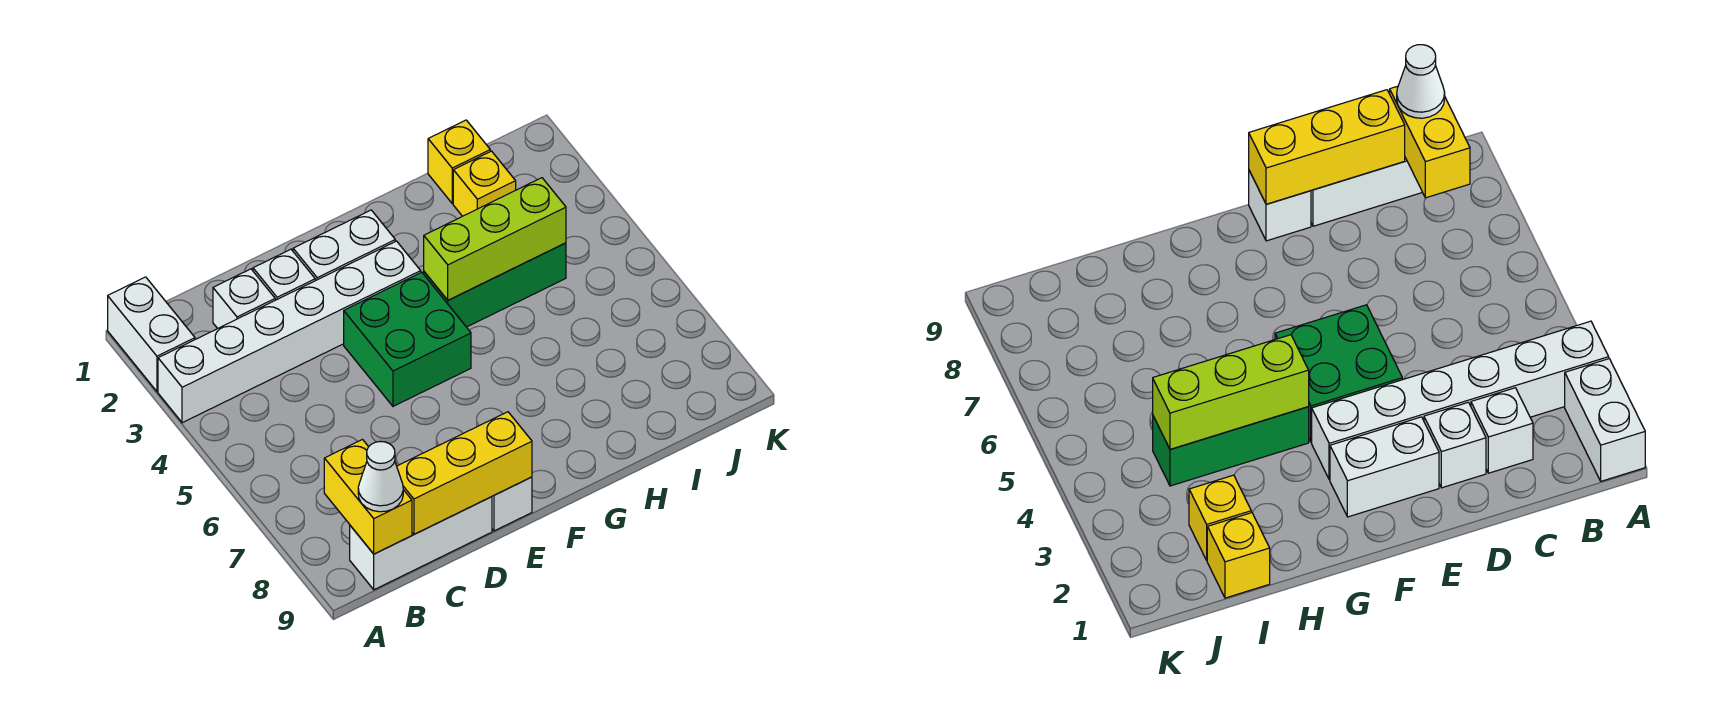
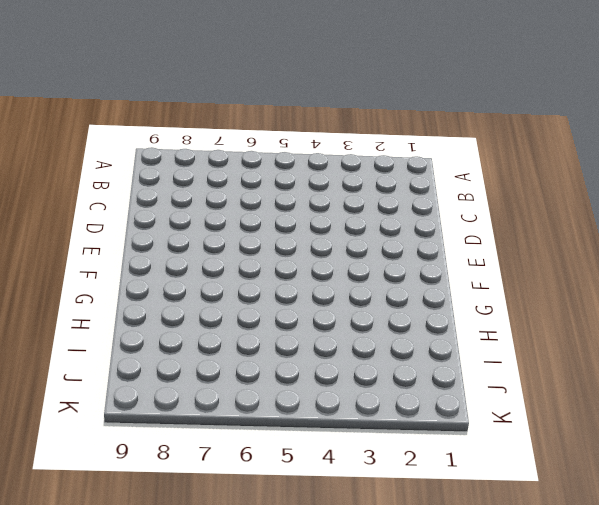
none -> white brick A1:A2 level 1
none -> white brick A3:F3 level 1
none -> white brick B9:D9 level 1

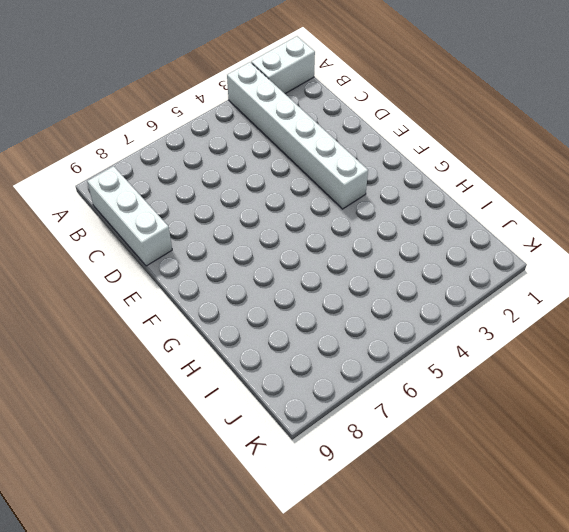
none -> white brick C2 level 1
none -> white brick D2 level 1
none -> white brick E2:F2 level 1

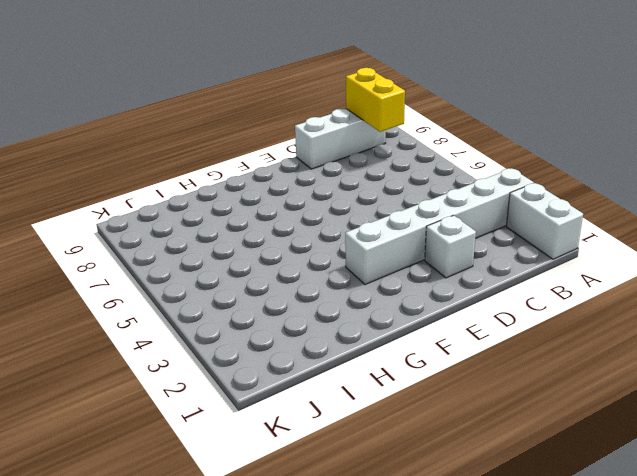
none -> white brick C2 level 1
none -> white brick E2:F2 level 1
none -> green brick E4:F5 level 1

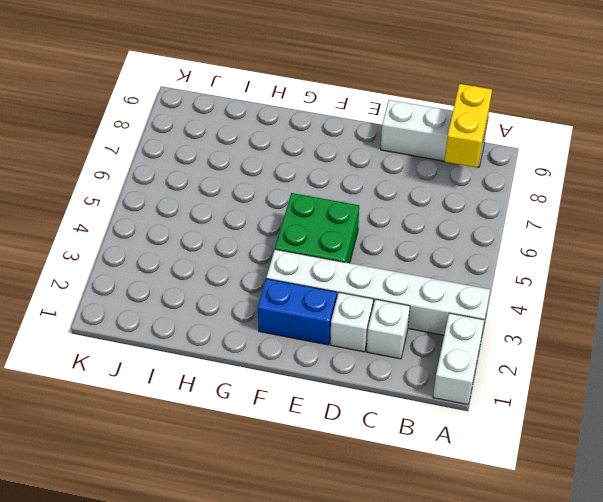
blue brick E2:F2 level 1 -> white brick E2:F2 level 1
none -> white brick E9 level 1
none -> green brick G4:I4 level 1
none -> yellow brick I1 level 1

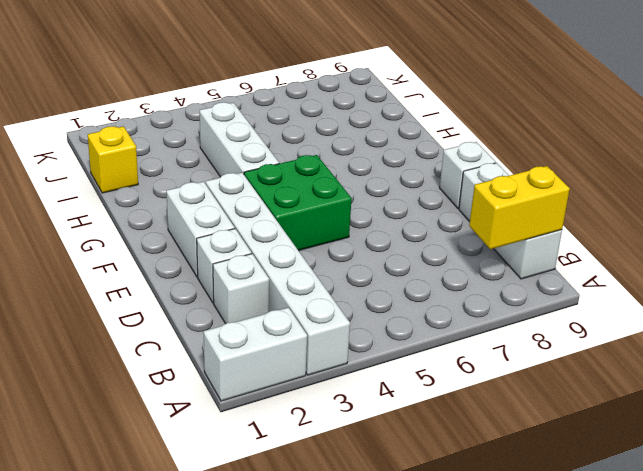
white brick G4:I4 level 1 -> green brick G4:I4 level 1
none -> yellow brick I2 level 1
none -> yellow brick C9:E9 level 2
none -> lime brick G4:I4 level 2

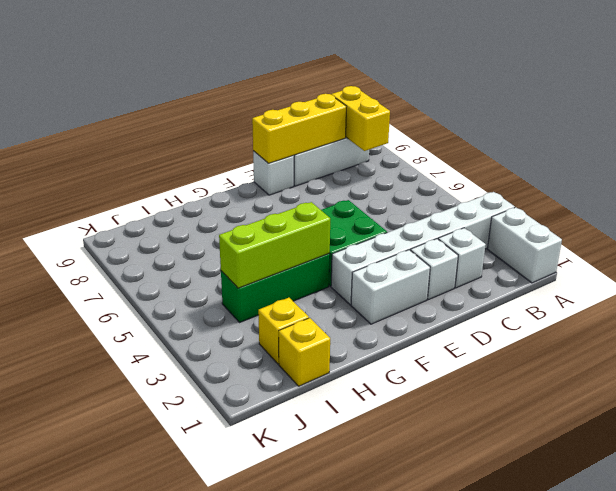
none -> white cone B9 level 3

